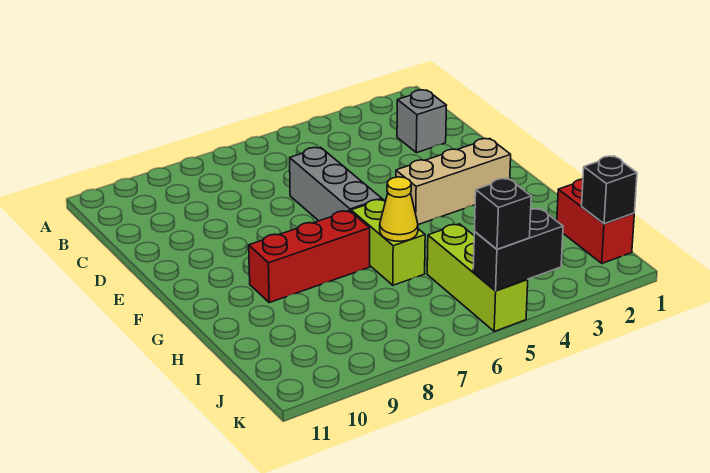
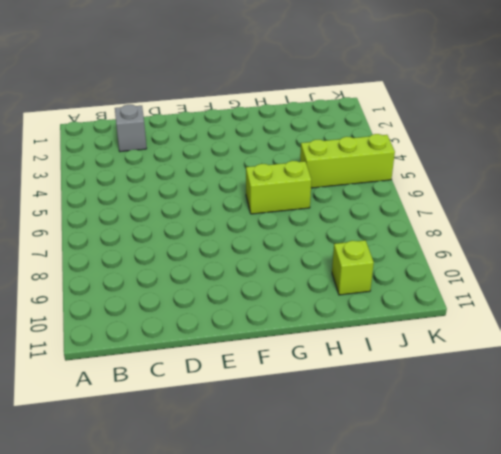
lime brick I10 level 1 -> none
none -> grey brick D6:F6 level 1
none -> tan brick F2:F4 level 1

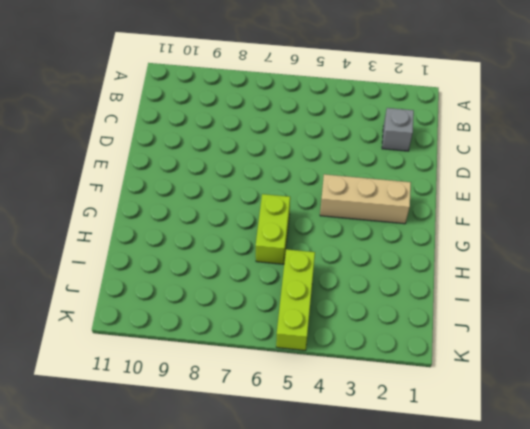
none -> grey brick D6:F6 level 1
none -> red brick G7:G9 level 1

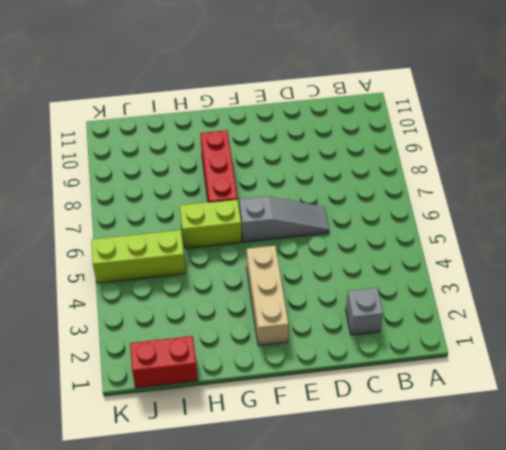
grey slope D6:F6 level 1 top F -> grey brick D6:F6 level 1
none -> yellow cone H6 level 2
none -> black brick J1 level 2

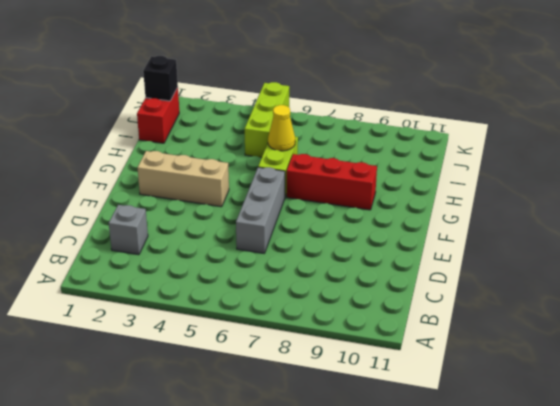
none -> black brick K4:K5 level 2
none -> black brick K5 level 3

